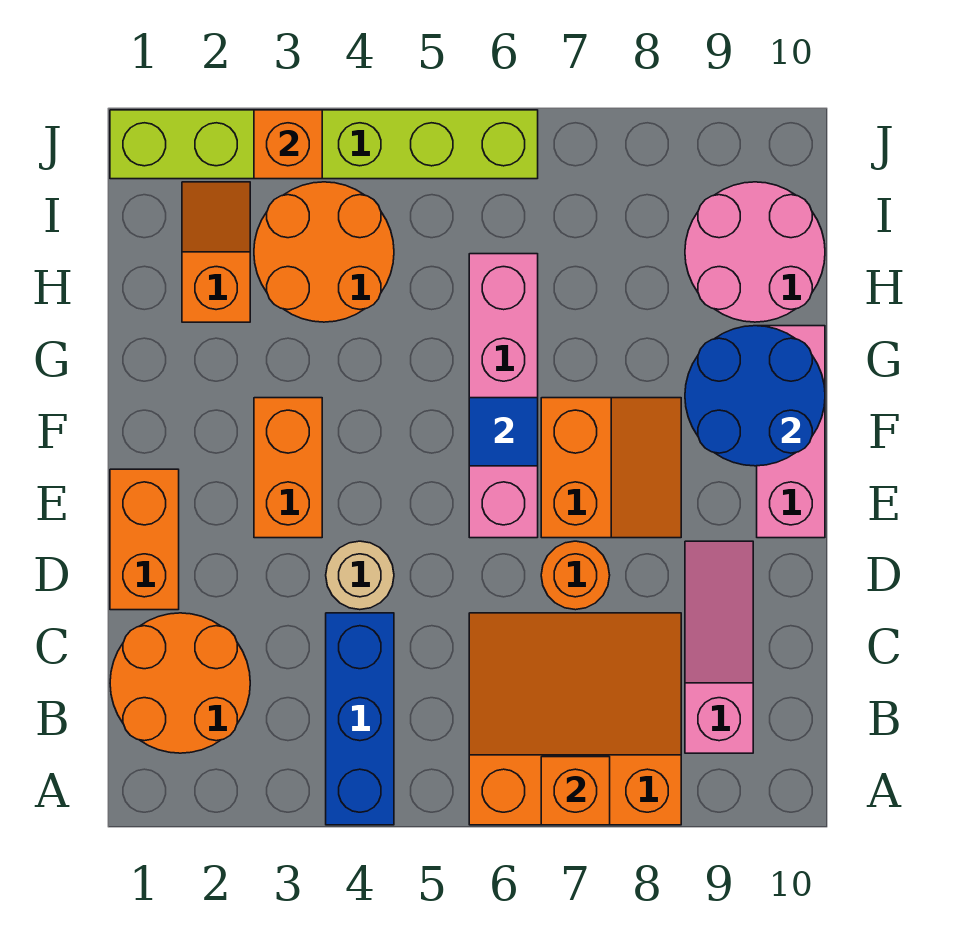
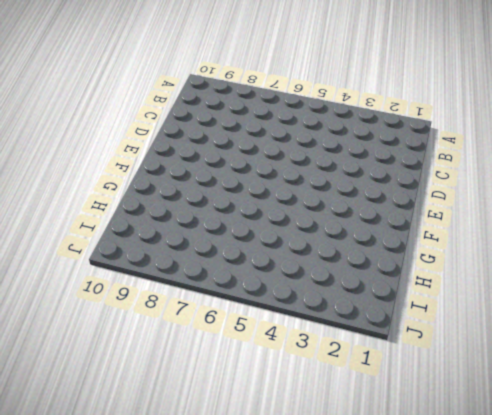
none -> blue brick A4:C4 level 1
none -> orange slope A6:C8 level 1 top A
none -> orange round brick B1:C2 level 1

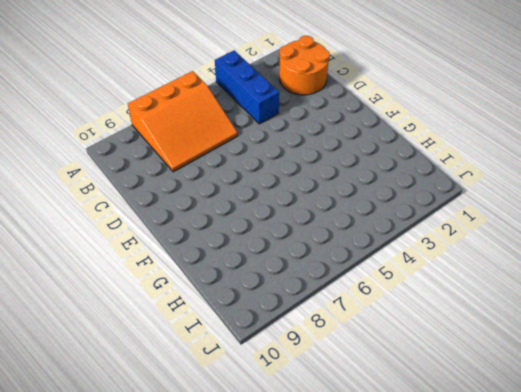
none -> pink slope B9:D9 level 1 top B
none -> orange brick D1:E1 level 1
none -> tan round brick D4 level 1

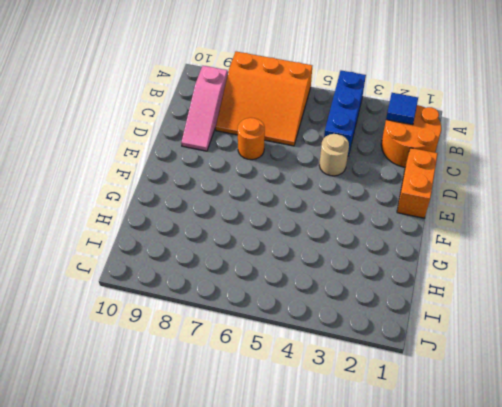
blue tile B2 level 2 -> blue tile F6 level 2
none -> orange brick E3:F3 level 1
none -> pink brick E6:H6 level 1
none -> orange slope E7:F8 level 1 top 7

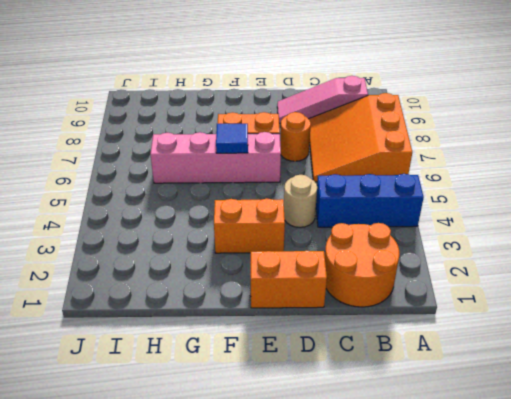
none -> pink brick E10:G10 level 1
none -> orange slope H2:I2 level 1 top H
none -> orange round brick H3:I4 level 1

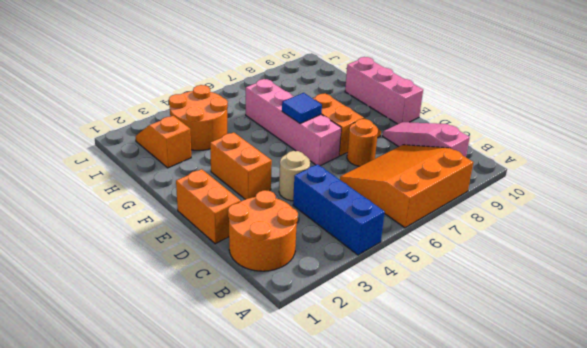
none -> pink round brick H9:I10 level 1
none -> lime brick J1:J6 level 1
none -> orange brick A7 level 2

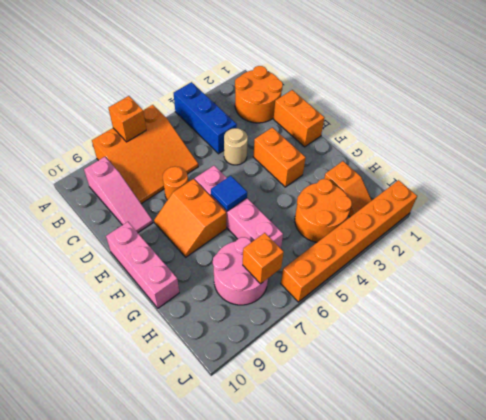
pink round brick H7:I8 level 1 -> pink round brick H9:I10 level 1
orange brick I7 level 2 -> orange brick J3 level 2
orange brick J1:J6 level 1 -> lime brick J1:J6 level 1
none -> blue round brick F9:G10 level 2

